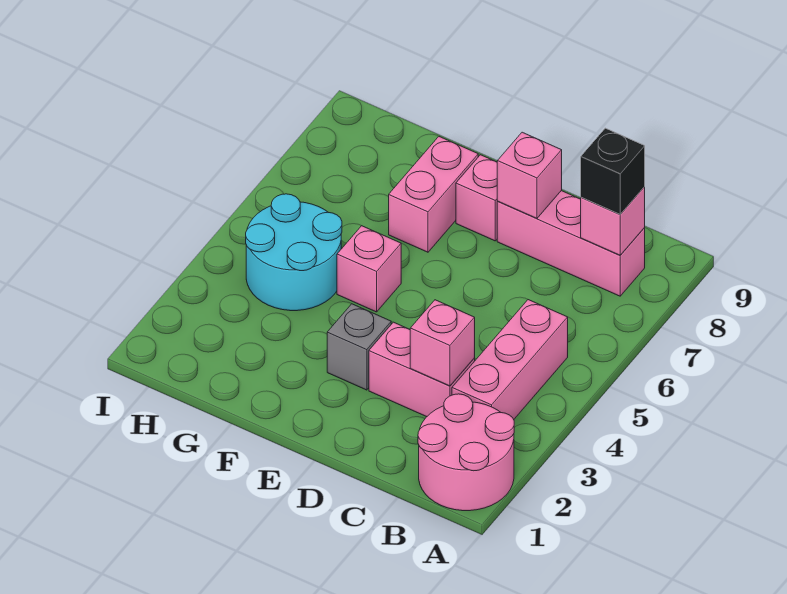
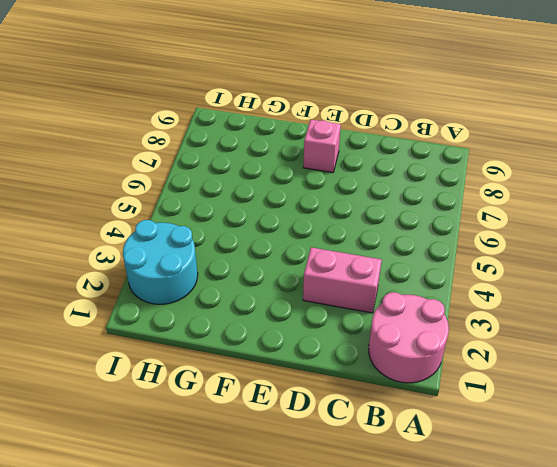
cyan round brick H2:I3 level 1 -> cyan round brick G4:H5 level 1
none -> pink brick B3:B5 level 1
none -> pink brick B8:D8 level 1
none -> grey brick E3 level 1

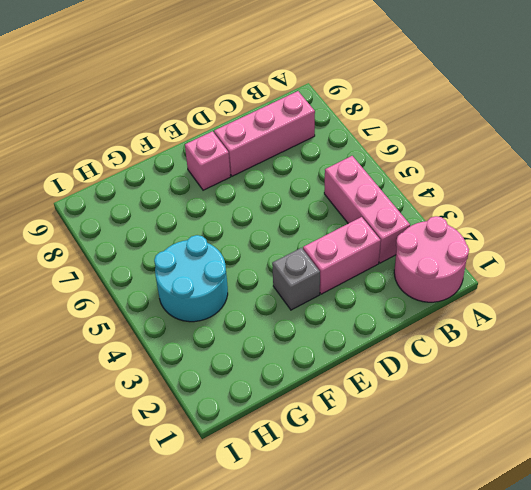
none -> pink brick F5 level 1
none -> pink brick F7:F8 level 1
none -> pink brick B8 level 2

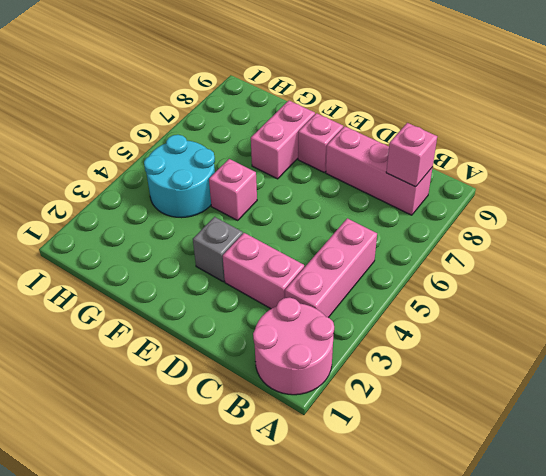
none -> pink brick C3 level 2
none -> pink brick D8 level 2
none -> black brick B8 level 3

